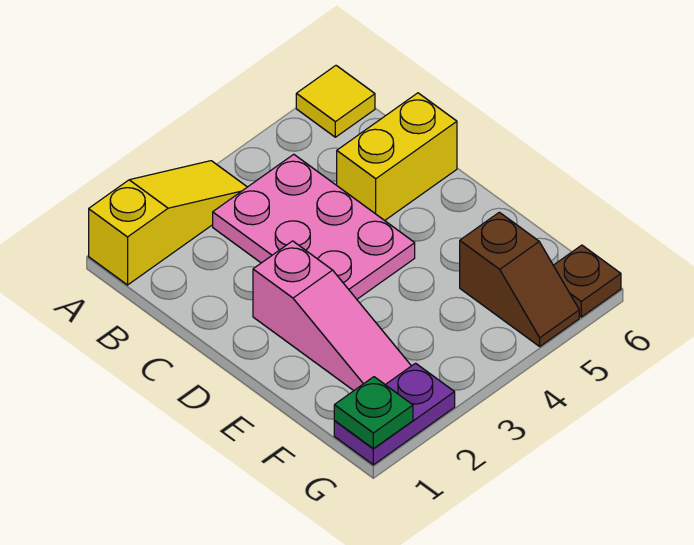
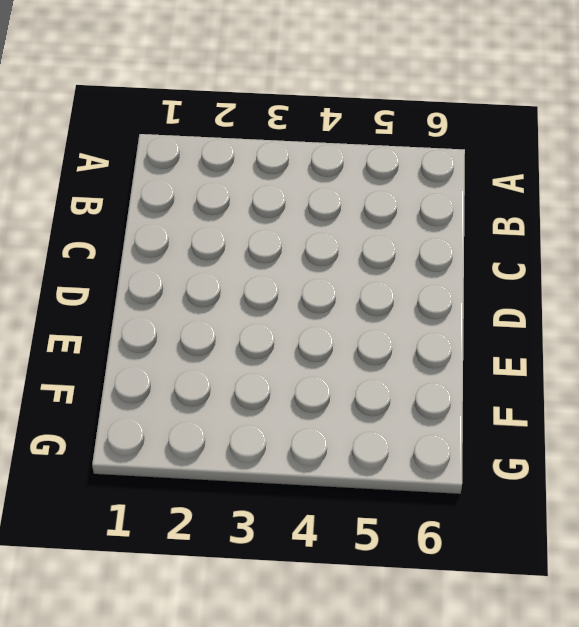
none -> yellow slope A1:A3 level 1 top 1
none -> yellow tile A6 level 1

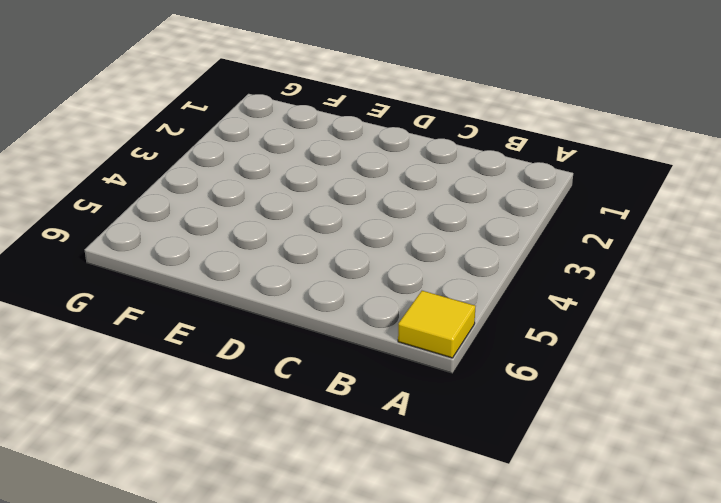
none -> yellow slope A1:A3 level 1 top 1
none -> pink plate B3:D4 level 1

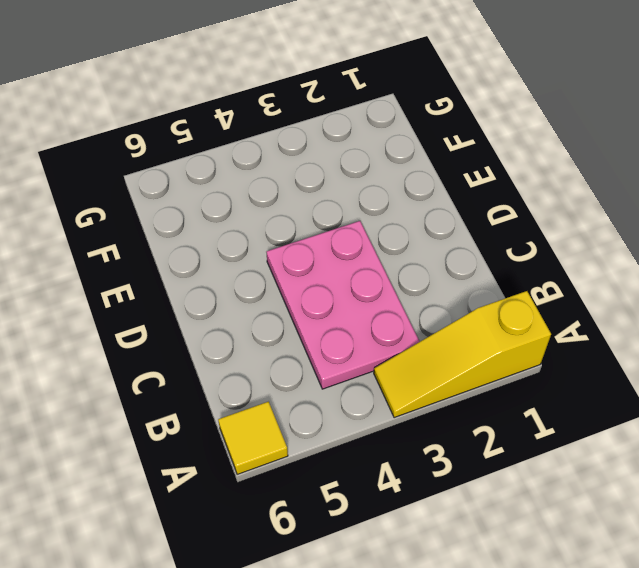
none -> yellow brick C5:C6 level 1
none -> pink slope D2:F2 level 1 top D

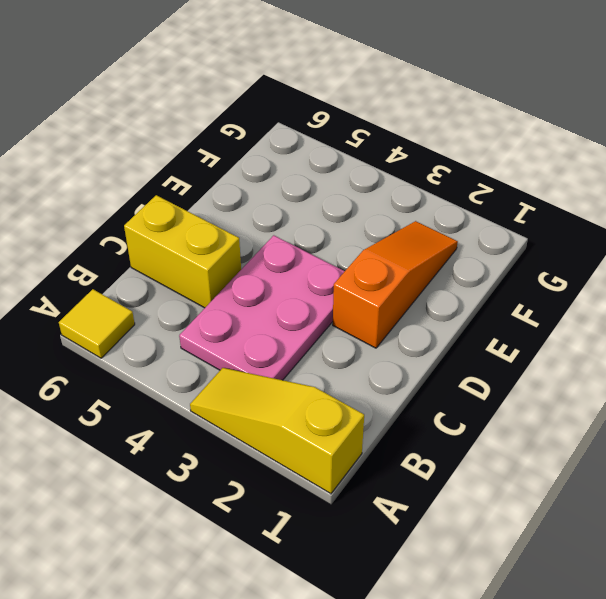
orange slope D2:F2 level 1 top D -> pink slope D2:F2 level 1 top D
none -> brown slope F5:G5 level 1 top F
none -> purple plate G1:G2 level 1

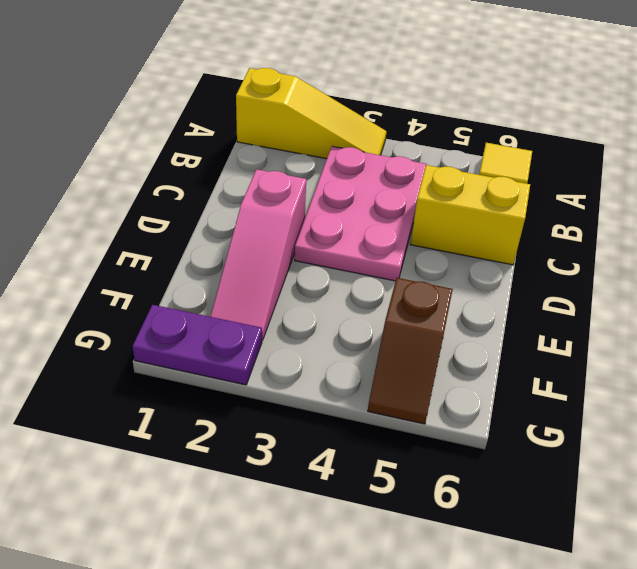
none -> brown plate G6 level 1
none -> green plate G1 level 2

